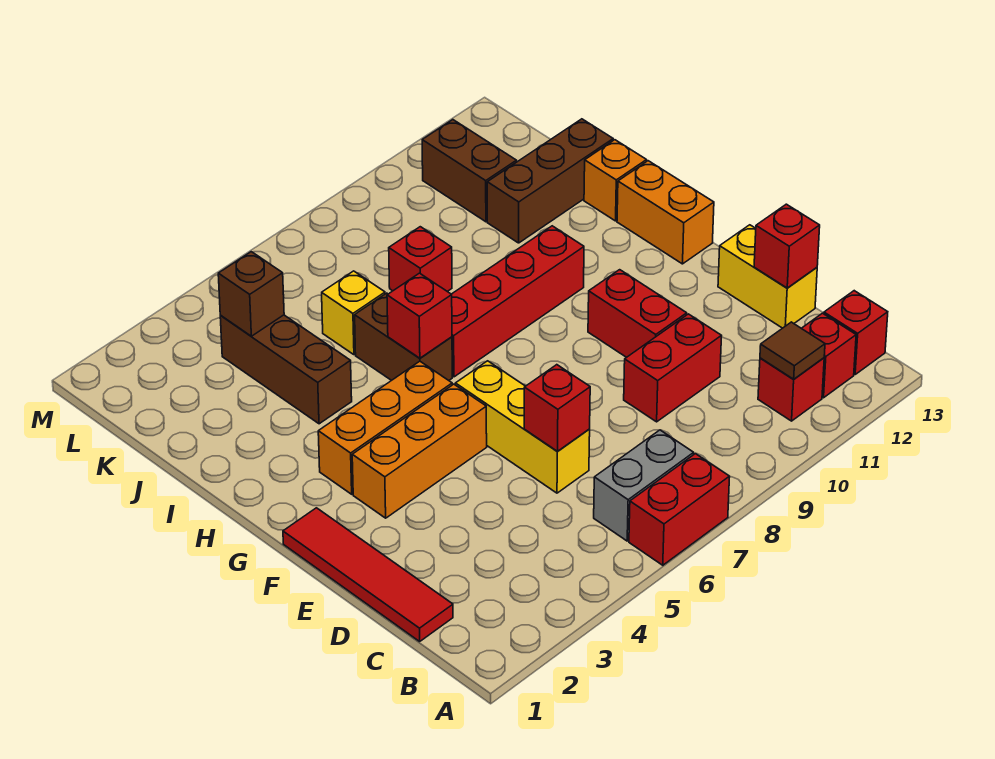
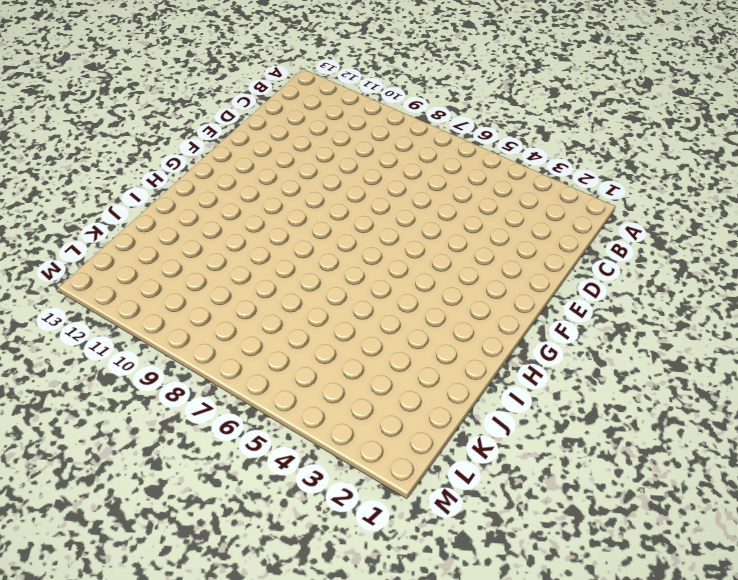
none -> red brick A6:A7 level 1
none -> grey brick B6:B7 level 1
none -> red brick B11 level 1

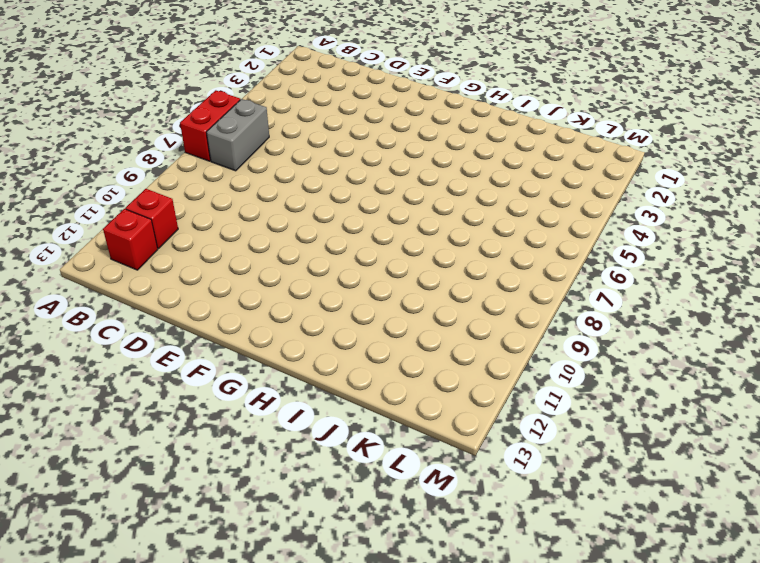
none -> red brick B13 level 1
none -> red tile C1:F1 level 1
none -> yellow brick D6:F6 level 1

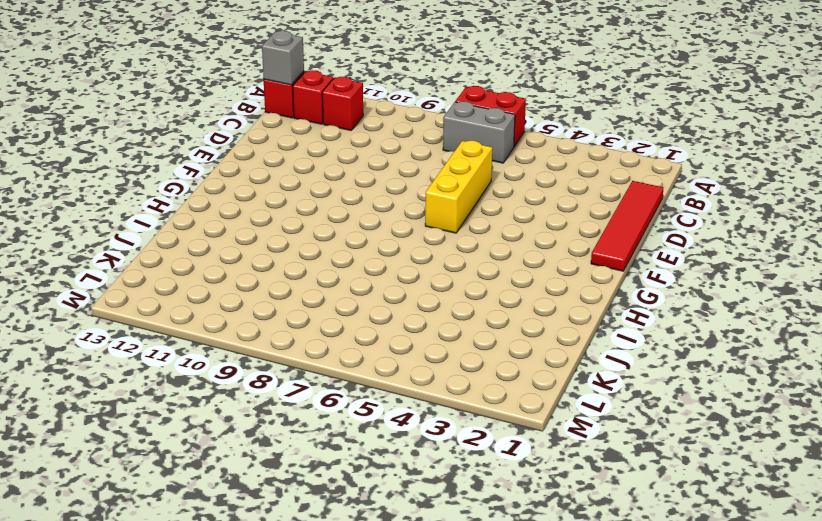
grey brick B13 level 2 -> none
none -> red brick D9:D10 level 1
none -> yellow brick D13:E13 level 1
none -> red brick E10:F10 level 1

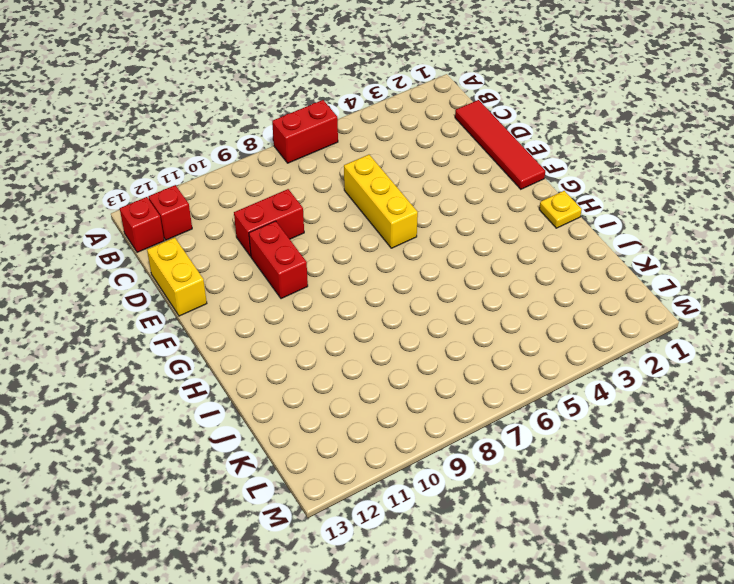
yellow plate H1 level 1 -> none
none -> grey brick B6:B7 level 1
none -> red brick B11 level 1
none -> orange brick F3:F5 level 1

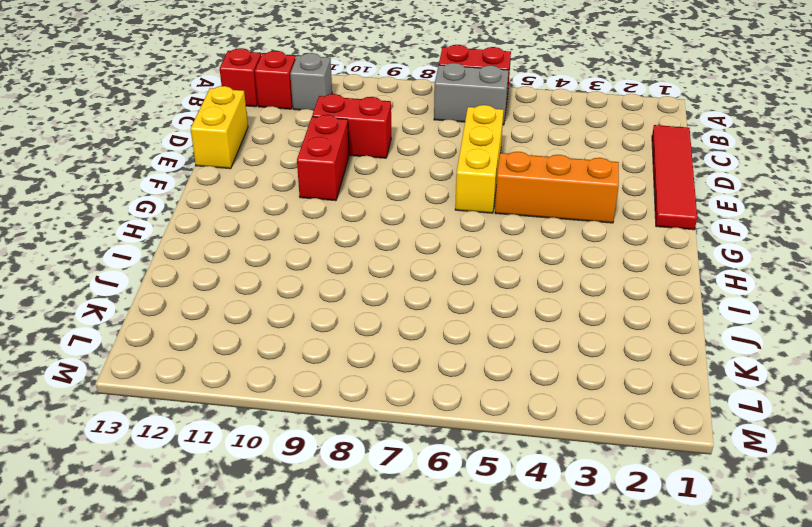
grey brick B11 level 1 -> red brick B11 level 1
none -> orange brick G3:G5 level 1
none -> orange brick G13:H13 level 1
none -> brown brick H6:I6 level 1

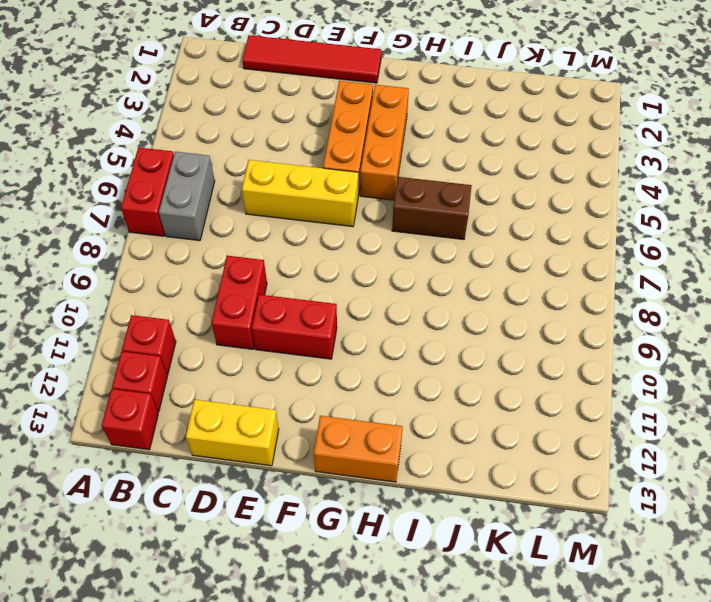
none -> red brick H7:H10 level 1
none -> brown brick I4:K4 level 1
none -> orange brick I13 level 1

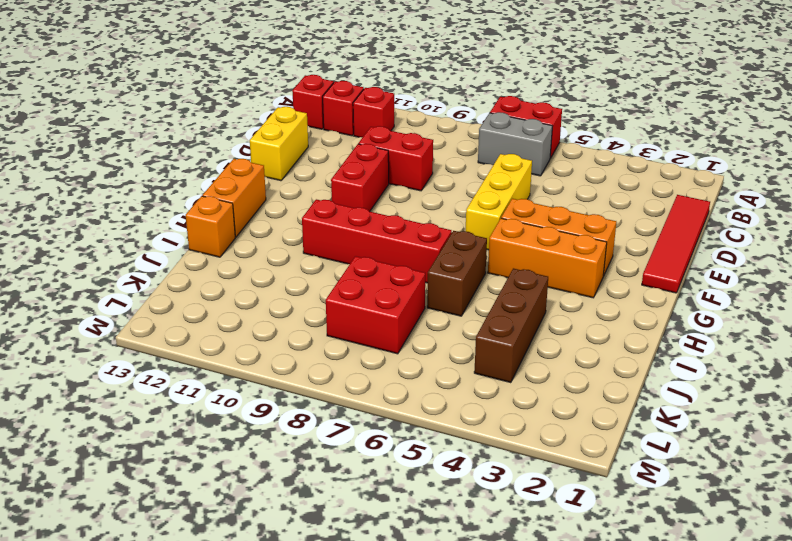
red brick J7:K8 level 1 -> red brick J8 level 1
none -> yellow brick J6 level 1
none -> brown brick J11:J13 level 1
none -> brown brick K11:L11 level 1

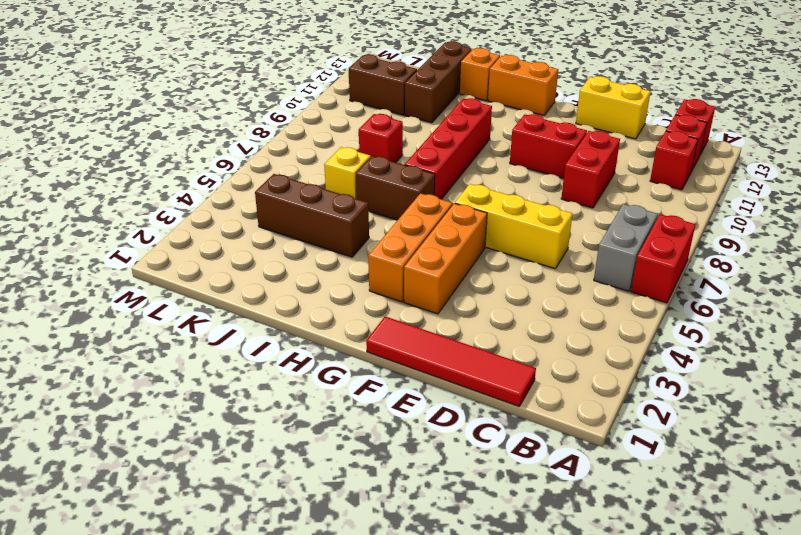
none -> brown tile B11 level 2
none -> red brick D6 level 2
none -> red brick D13 level 2

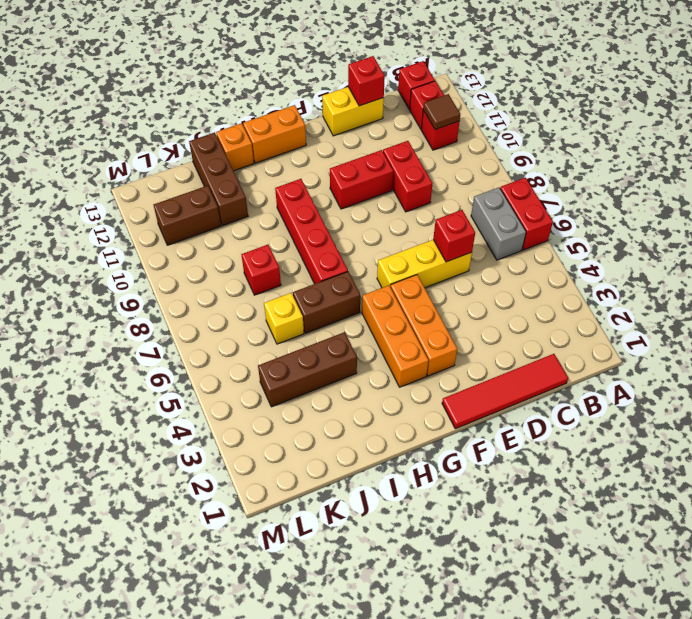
none -> red brick H6 level 2
none -> brown brick K4 level 2

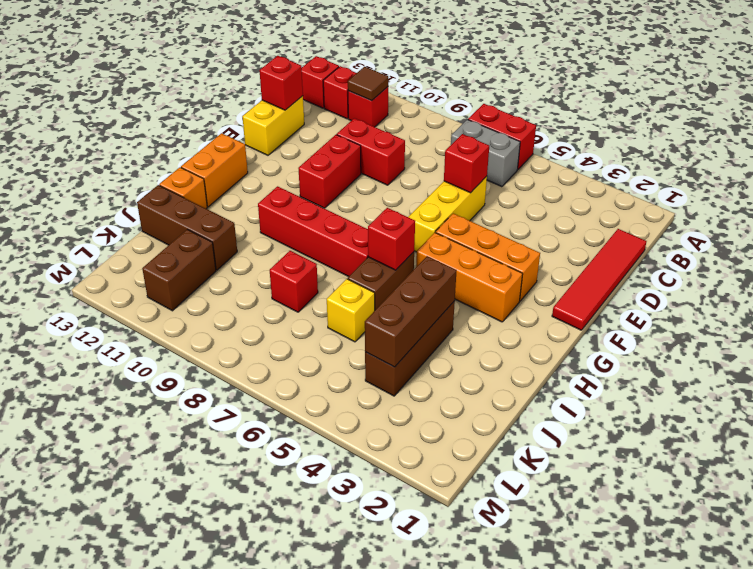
brown brick I4:K4 level 2 -> brown brick K4 level 2

